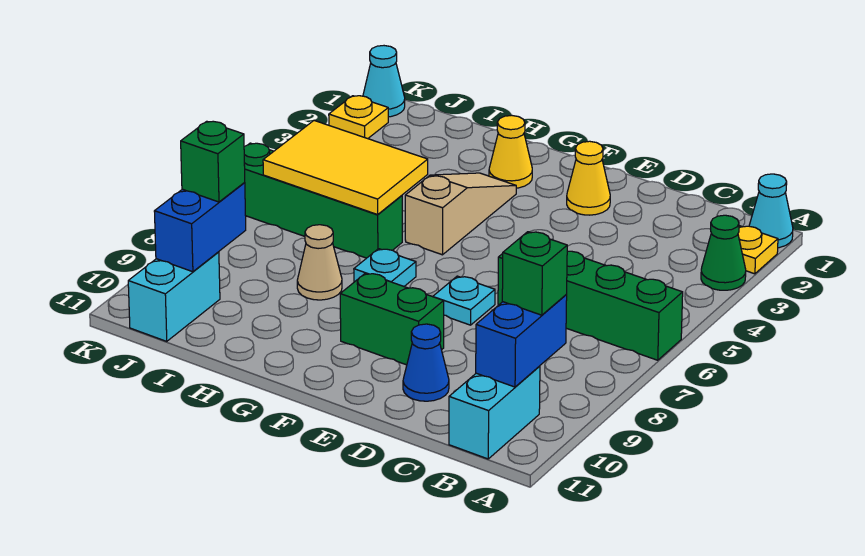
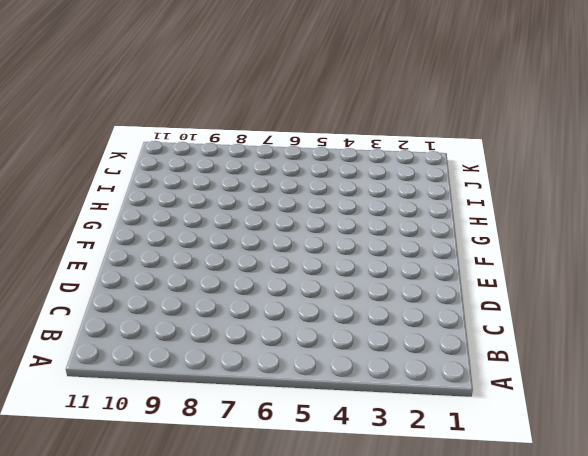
none -> cyan cone A1 level 1
none -> yellow plate A2 level 1
none -> green cone A3 level 1

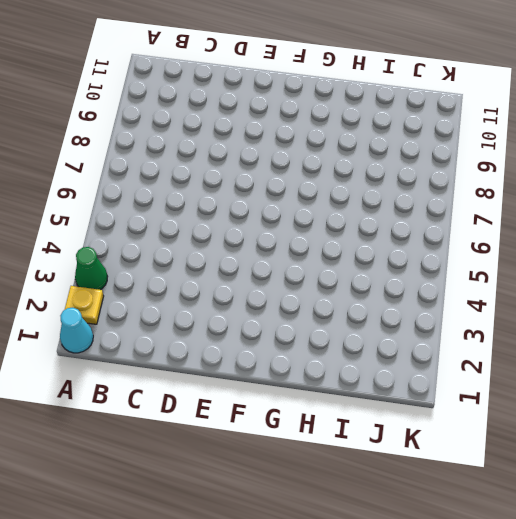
none -> green brick A6:D6 level 1
none -> cyan brick B10:B11 level 1
none -> blue cone D10 level 1

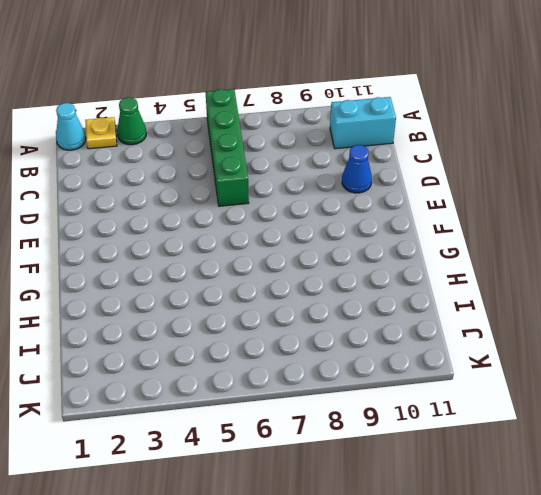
none -> yellow cone E2 level 1
none -> cyan plate E7 level 1
none -> green brick E9:F9 level 1

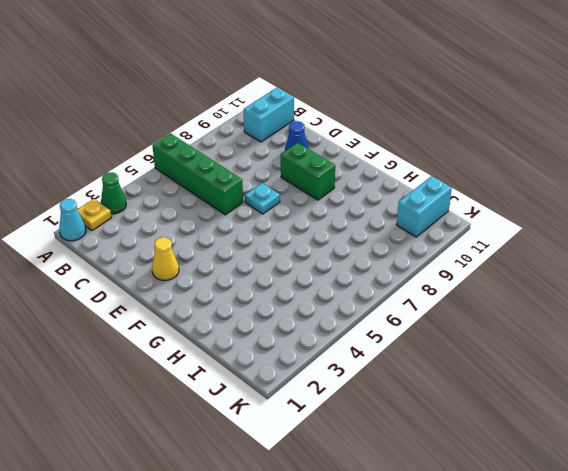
none -> yellow cone G2 level 1
none -> tan slope G3:G5 level 1 top 5
none -> cyan plate G7 level 1

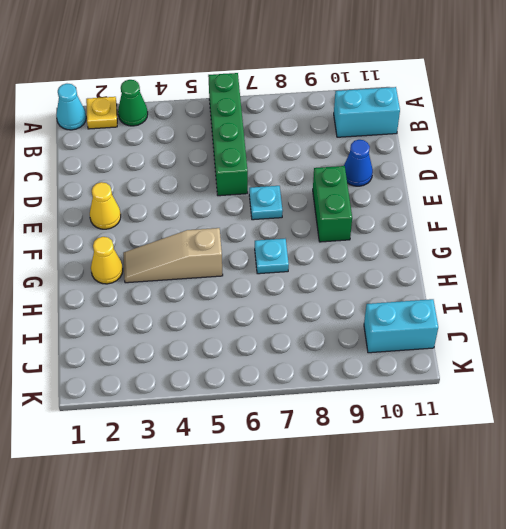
none -> green brick H6:K6 level 1
none -> tan cone H8 level 1
none -> cyan cone K1 level 1

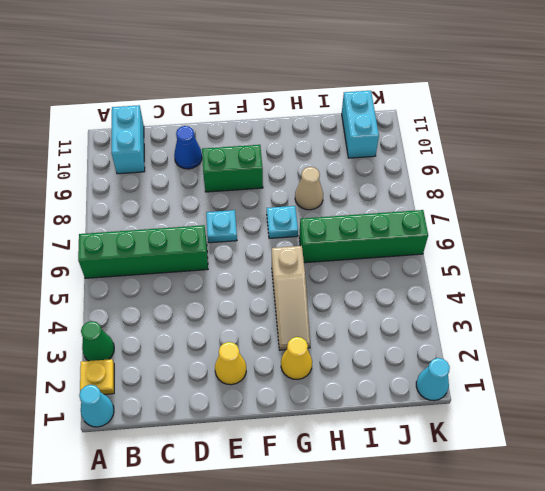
none -> yellow plate K2 level 1
none -> blue brick B9:B10 level 2
none -> yellow tile H5:J6 level 2

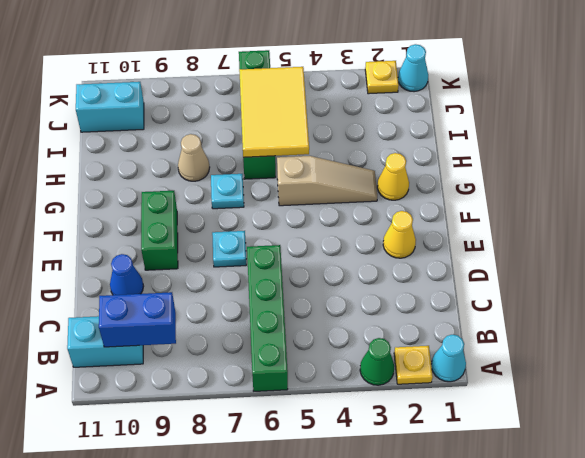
none -> blue brick J9:J10 level 2
none -> green brick B9 level 3
none -> green brick J9 level 3

